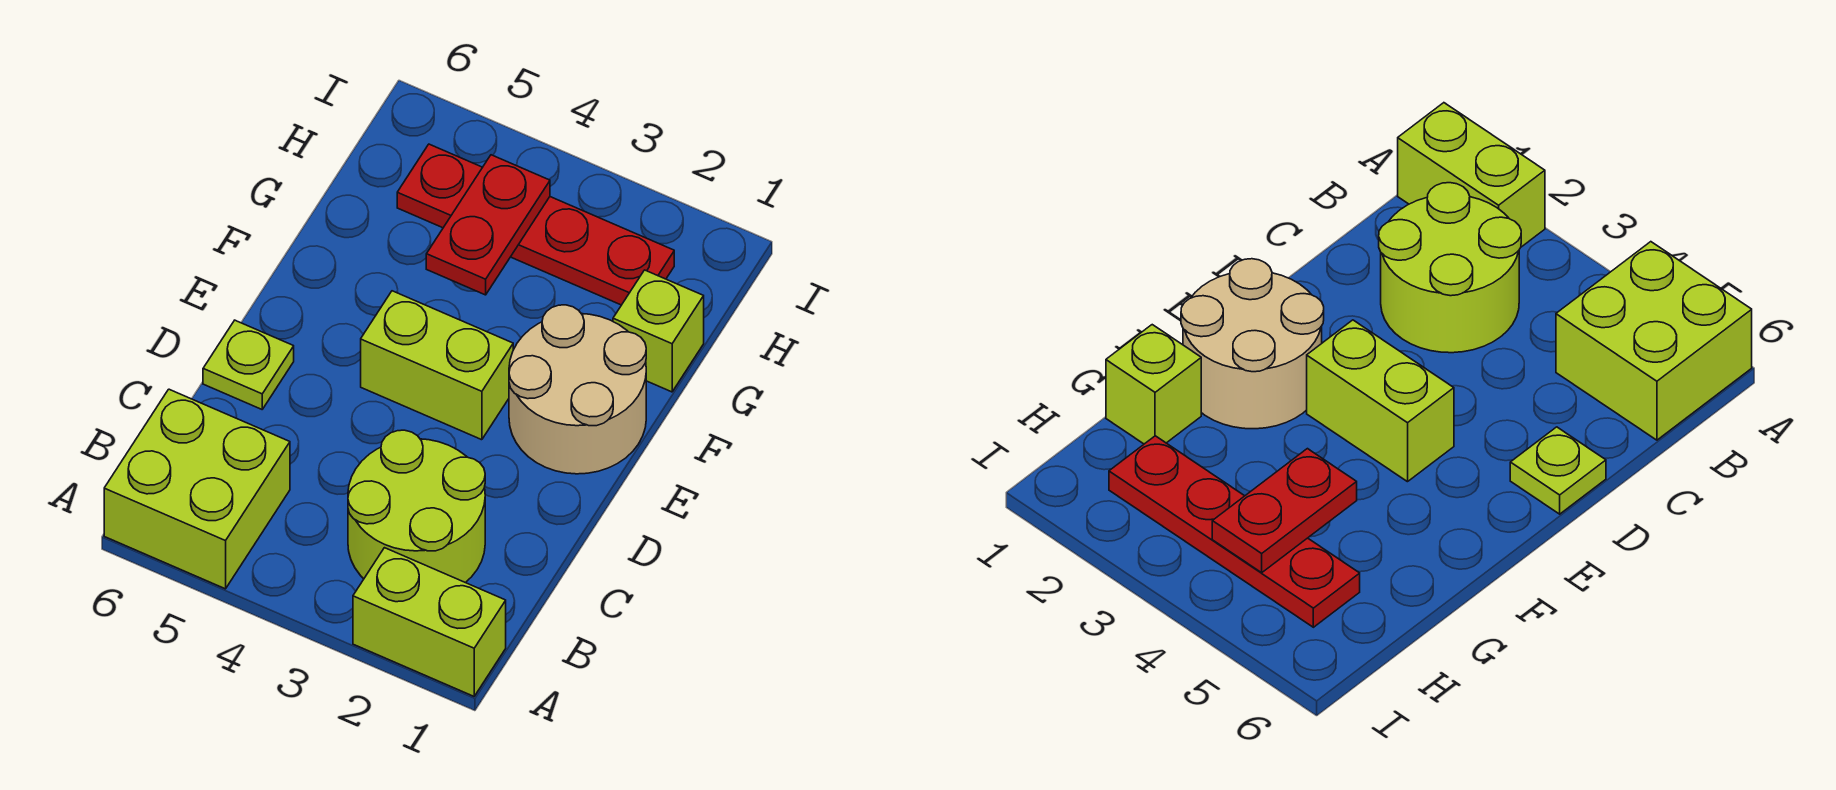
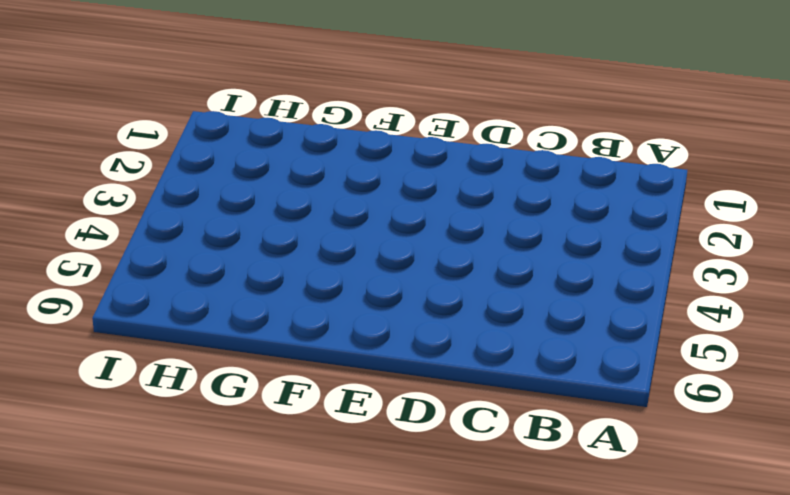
none -> lime brick A1:A2 level 1
none -> lime brick A5:B6 level 1

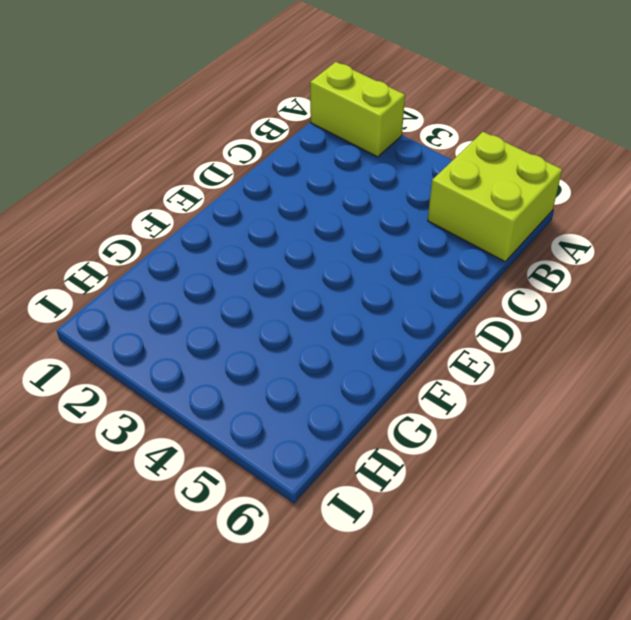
none -> lime round brick B2:C3 level 1
none -> lime plate D6 level 1

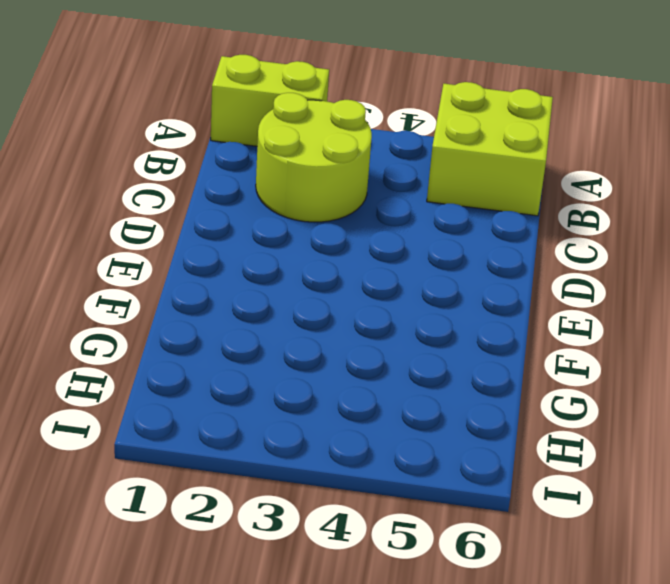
none -> lime plate D6 level 1
none -> tan round brick E1:F2 level 1

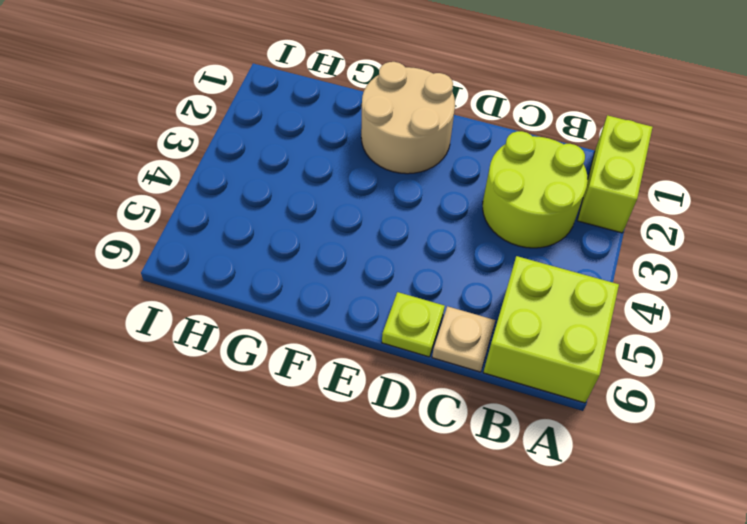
tan plate C6 level 1 -> none
none -> lime brick E3:E4 level 1
none -> lime brick G1 level 1

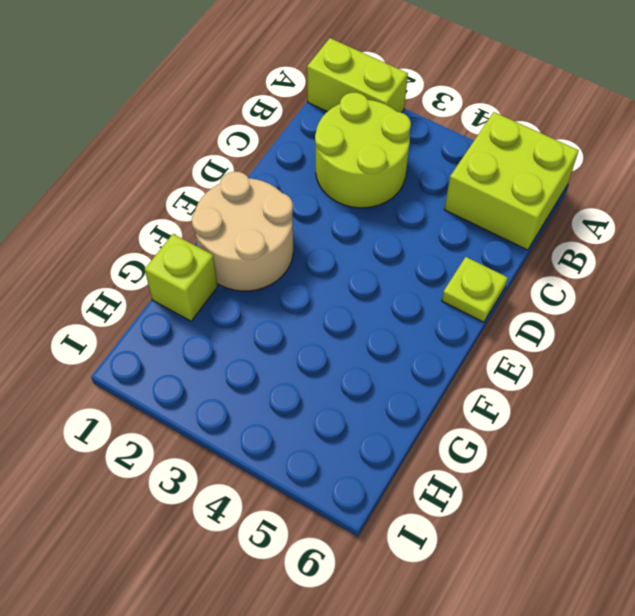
none -> lime brick E3:E4 level 1
none -> red plate H2:H5 level 1

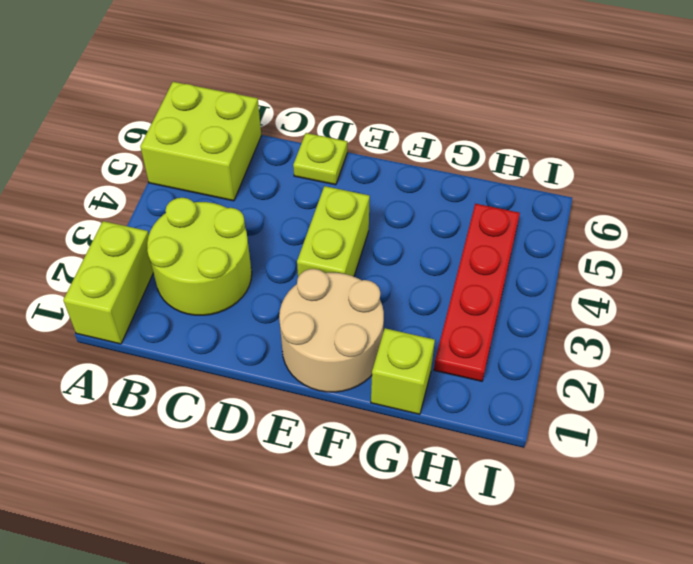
none -> red plate G4:H4 level 2

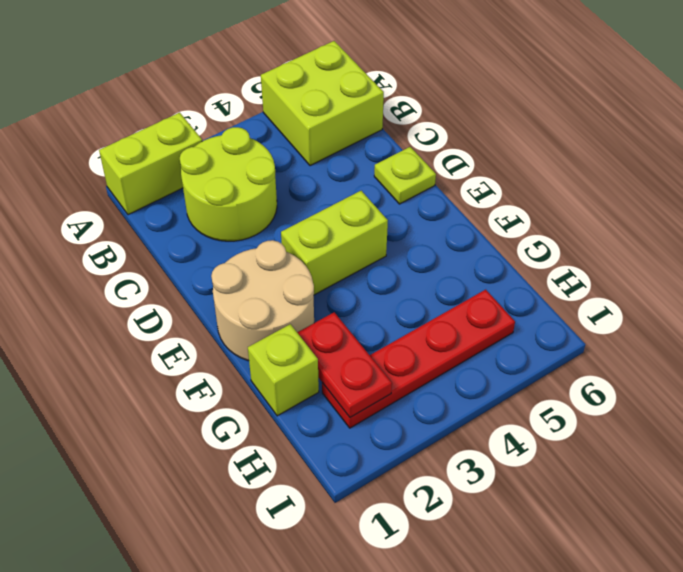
red plate G2:H2 level 2 -> red plate G4:H4 level 2

